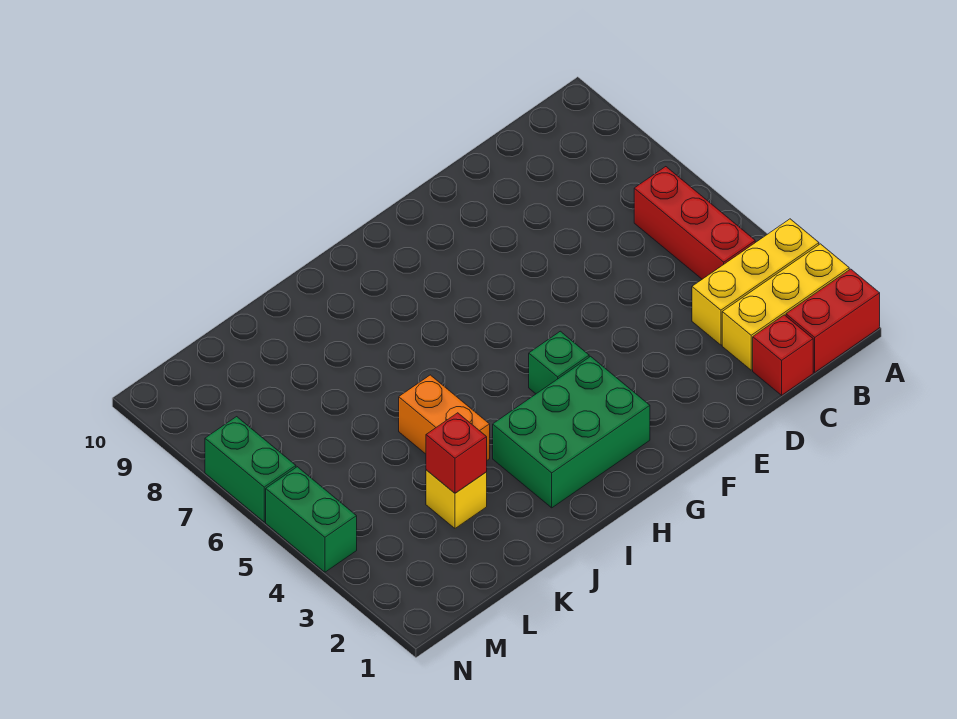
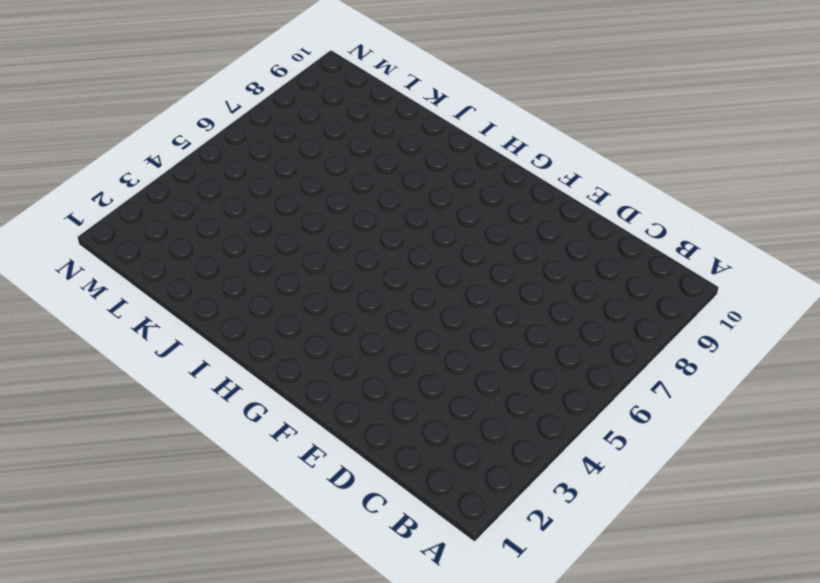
none -> red brick A1:B1 level 1
none -> yellow brick A2:C2 level 1
none -> yellow brick A3:C3 level 1

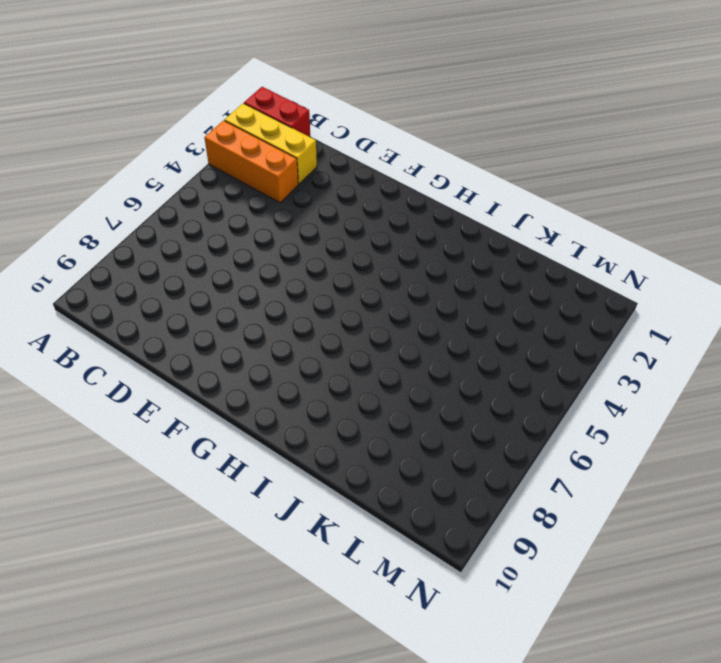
orange brick A3:C3 level 1 -> yellow brick A3:C3 level 1
none -> red brick B4:B6 level 1
none -> red brick C1 level 1
none -> green brick G2:I3 level 1

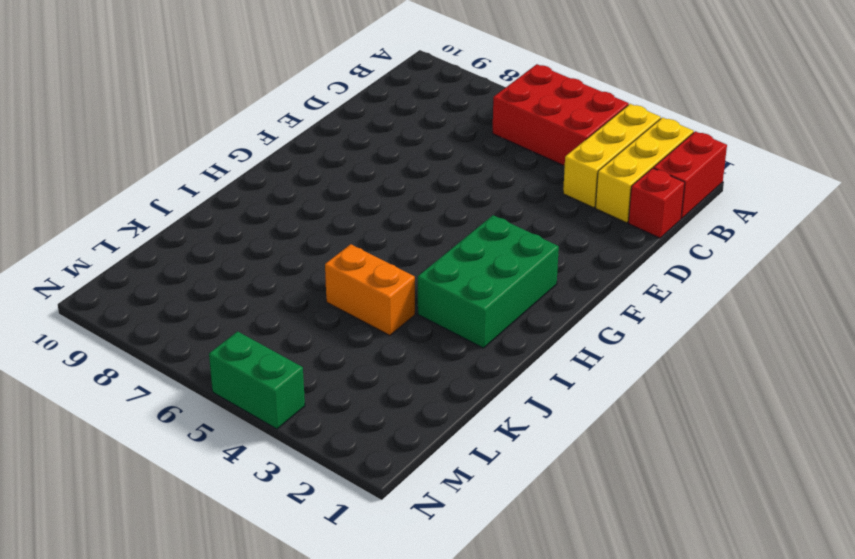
red brick A4:B6 level 1 -> red brick B4:B6 level 1
none -> green brick G4 level 1
none -> yellow brick K3 level 1
none -> green brick N6:N7 level 1

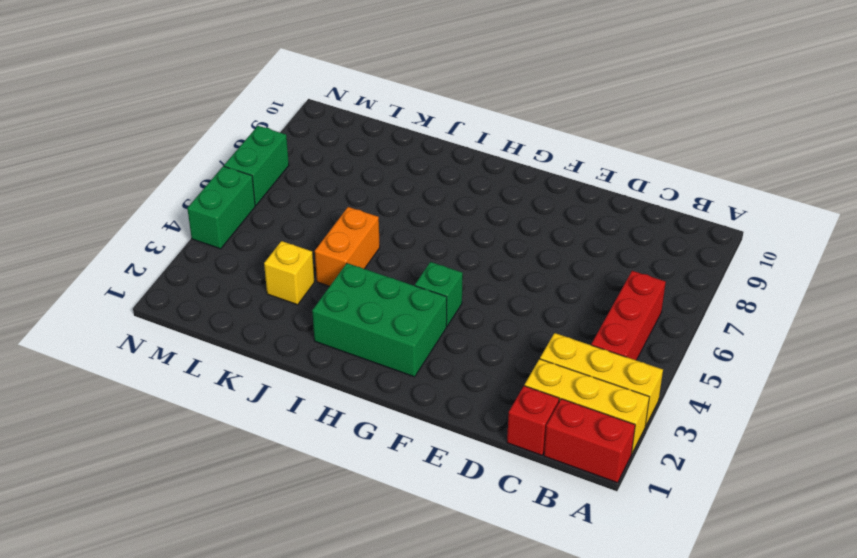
none -> red brick K3 level 2

